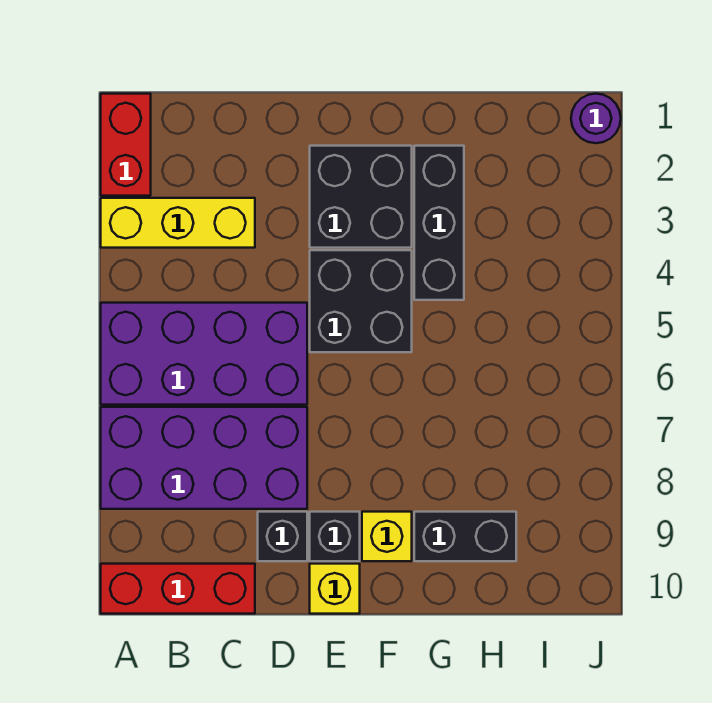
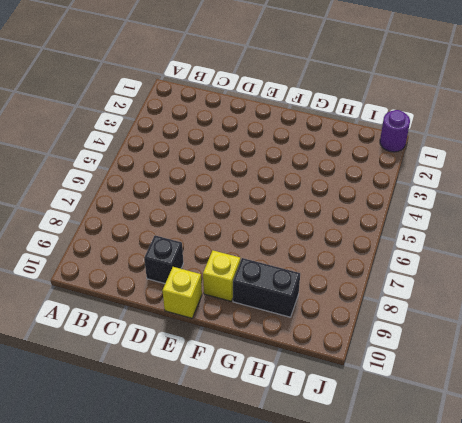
none -> red brick A1:A2 level 1
none -> yellow brick A3:C3 level 1
none -> purple brick A5:D6 level 1

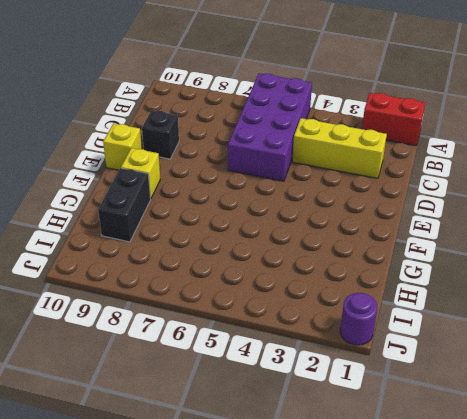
yellow brick C2:C4 level 1 -> yellow brick A3:C3 level 1
none -> purple brick A7:D8 level 1
none -> red brick A10:C10 level 1
none -> black brick E2:F3 level 1

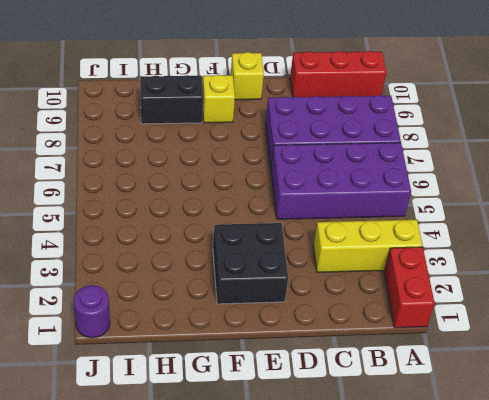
none -> black brick D9 level 1
none -> black brick E4:F5 level 1
none -> black brick E9 level 1

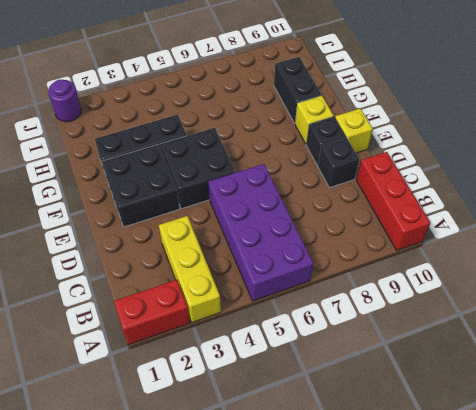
none -> purple brick A7:D8 level 1

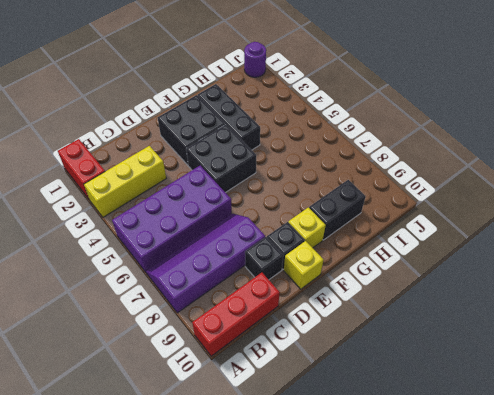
purple slope A7:D8 level 1 top 8 -> purple brick A7:D8 level 1

